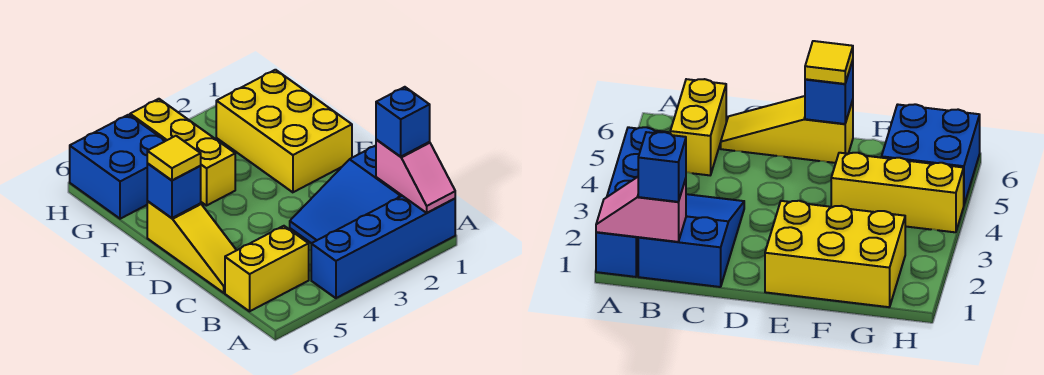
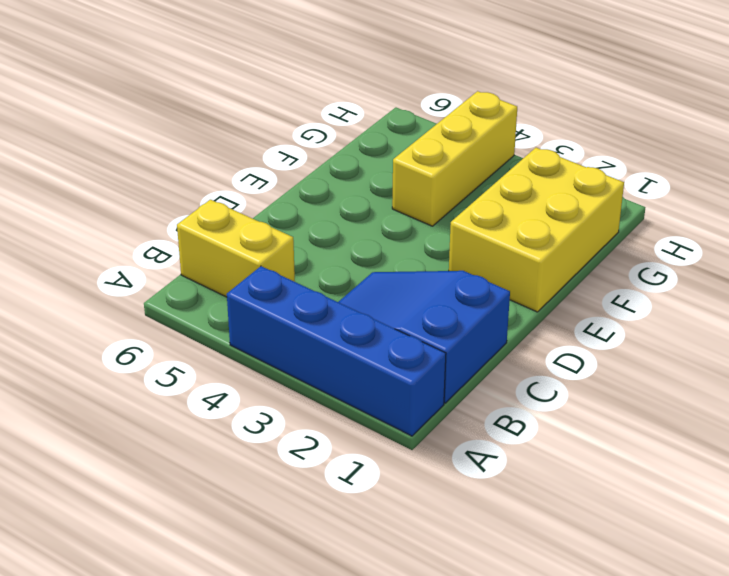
none -> yellow slope C6:E6 level 1 top E
none -> blue brick G5:H6 level 1

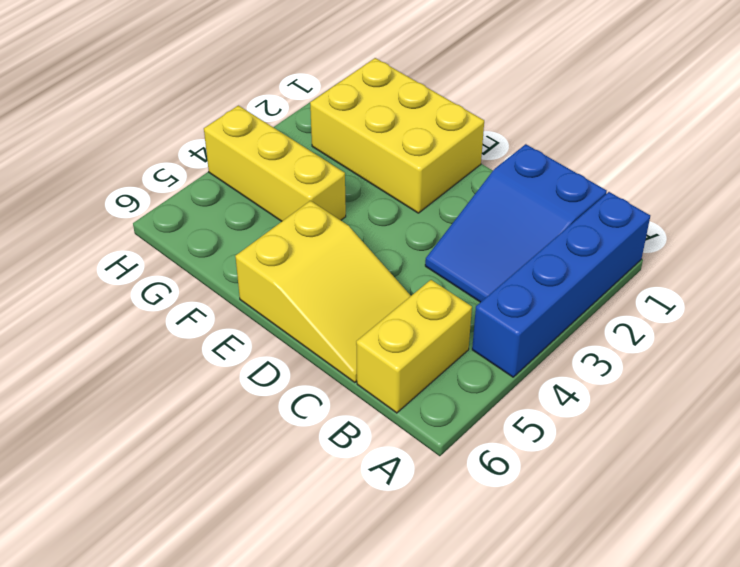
yellow slope C5:E6 level 1 top E -> yellow slope C6:E6 level 1 top E
none -> blue brick G5:H6 level 1
none -> pink slope A1:B1 level 2 top B

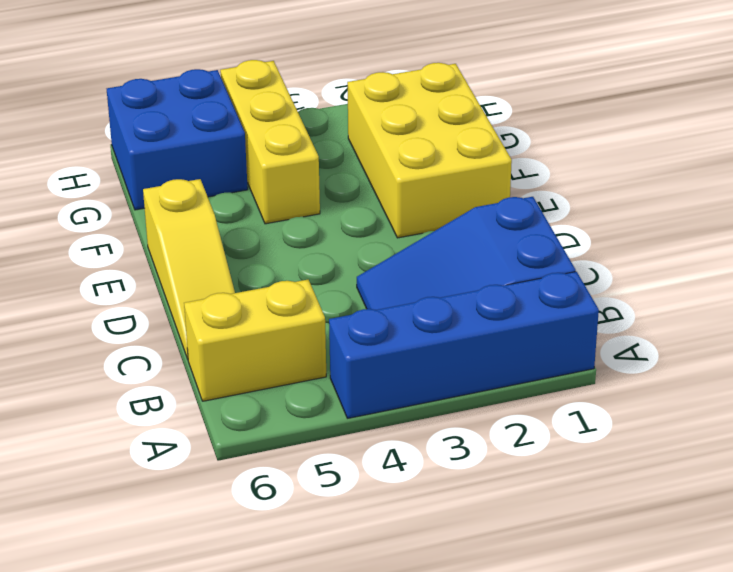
none -> pink slope A1:B1 level 2 top B
none -> blue brick E6 level 2

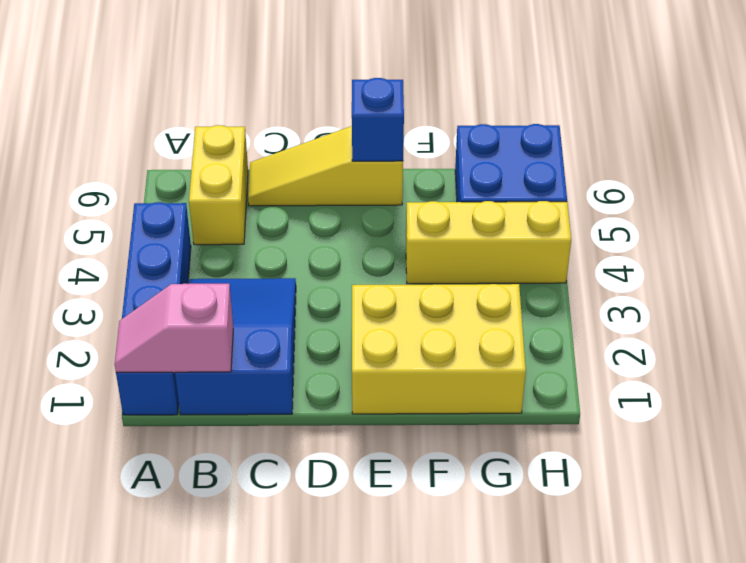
none -> blue brick B1 level 3
none -> yellow tile E6 level 3

